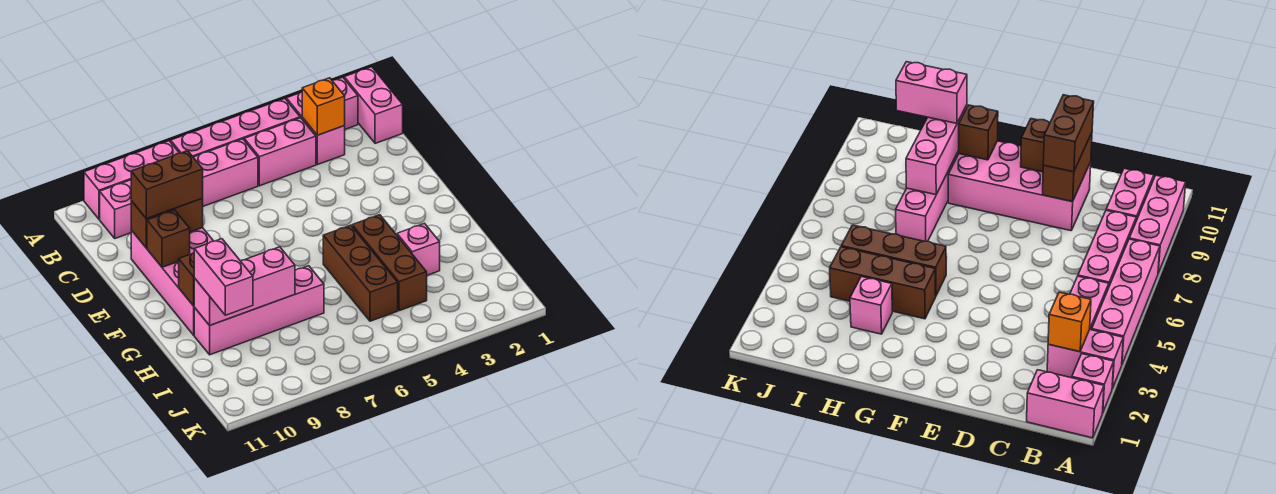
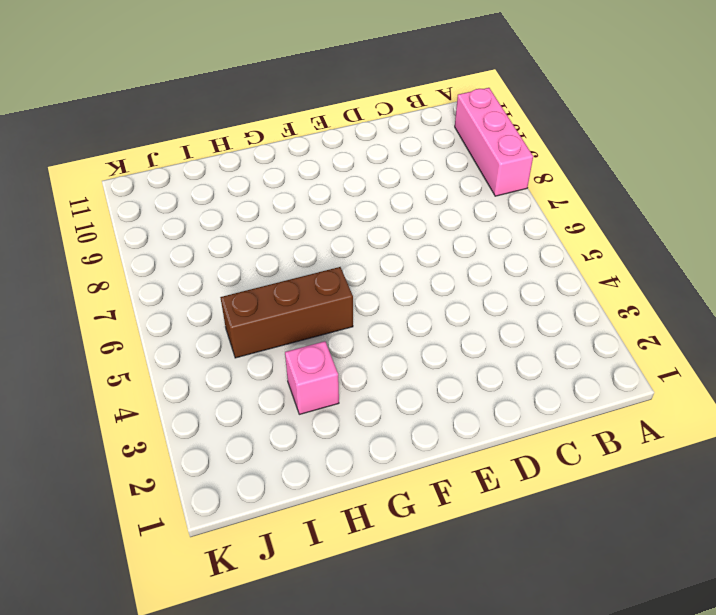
none -> pink brick A1:B1 level 1
none -> pink brick A2 level 1
none -> pink brick A3:B3 level 1

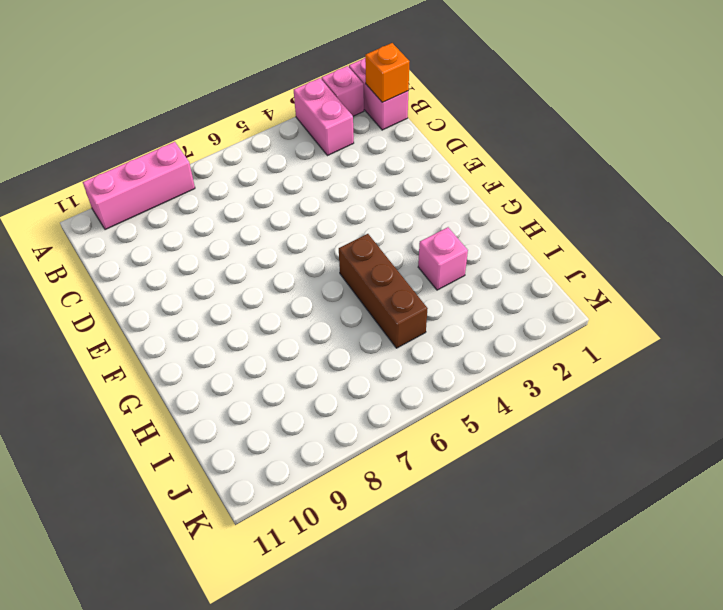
orange brick B1 level 2 -> orange brick B3 level 2
none -> pink brick A4:A7 level 1
none -> pink brick B4:B5 level 1
none -> pink brick B6:B8 level 1

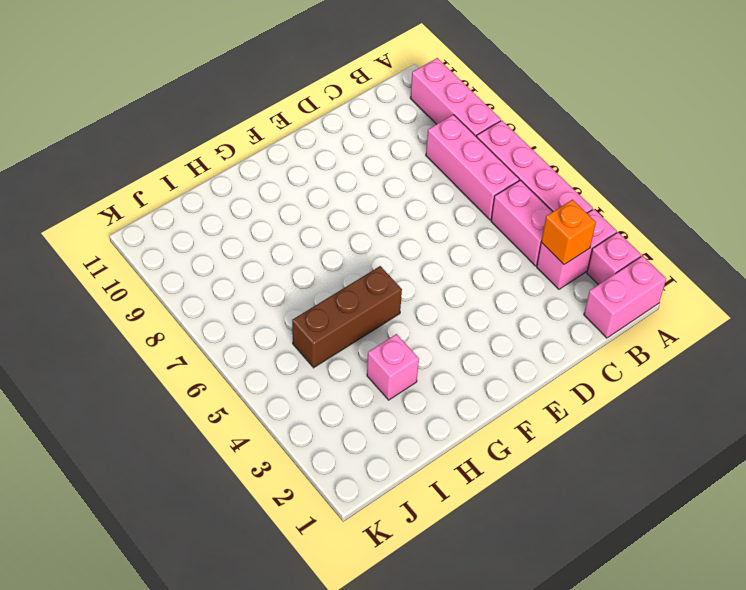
none -> pink brick B9:B10 level 1
none -> pink brick D9:G10 level 1
none -> brown brick G4:I4 level 1

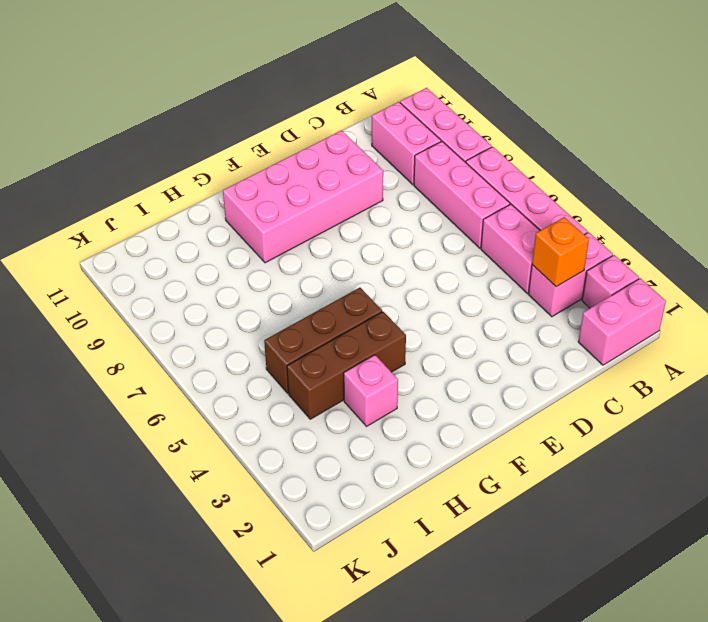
none -> pink brick H7:H10 level 1
none -> brown brick D9:D10 level 2
none -> brown brick E10 level 2

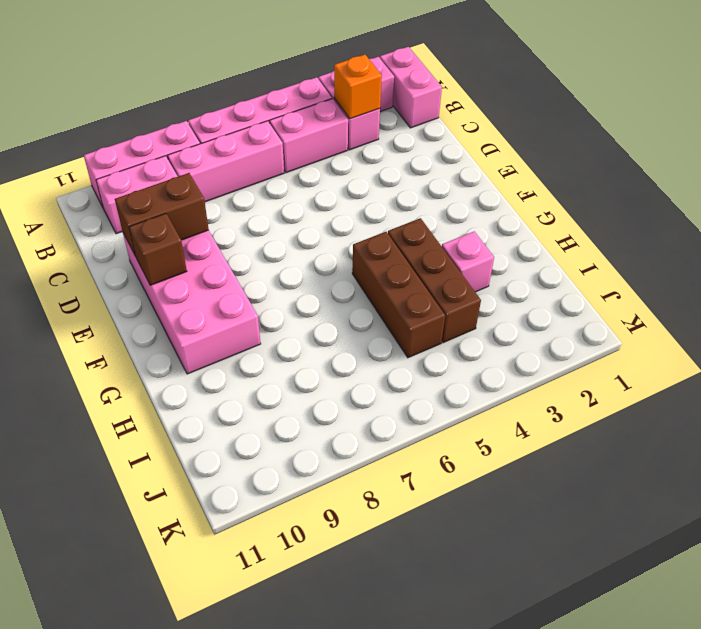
none -> pink brick H7:H10 level 1
none -> brown brick G10 level 2
none -> pink brick H8:H10 level 2

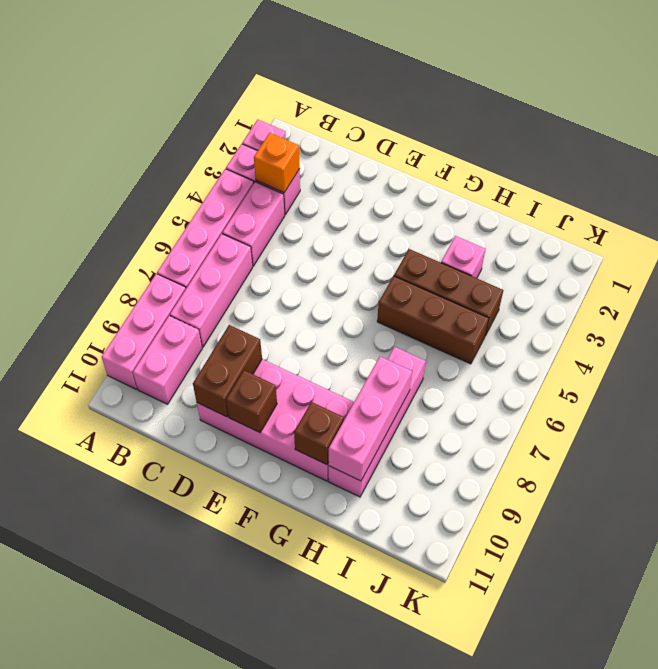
none -> pink brick A1:B1 level 1
none -> brown brick D9:D10 level 3
none -> pink brick H10:I10 level 3

